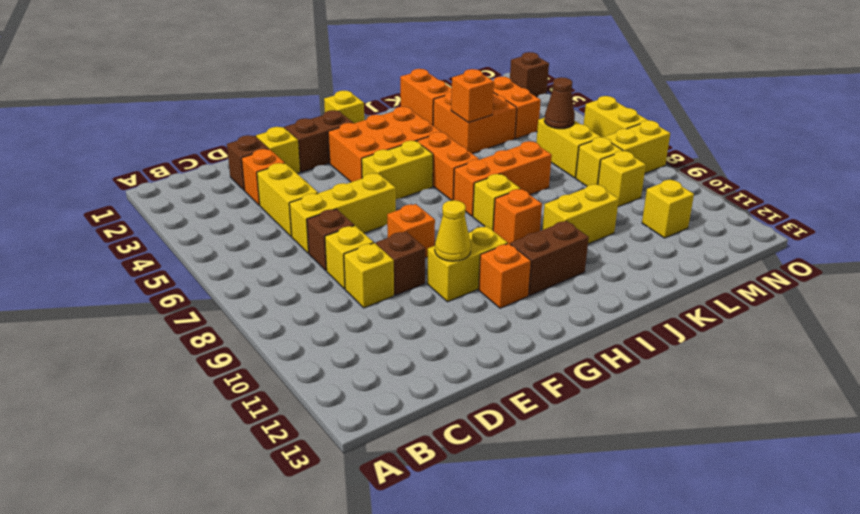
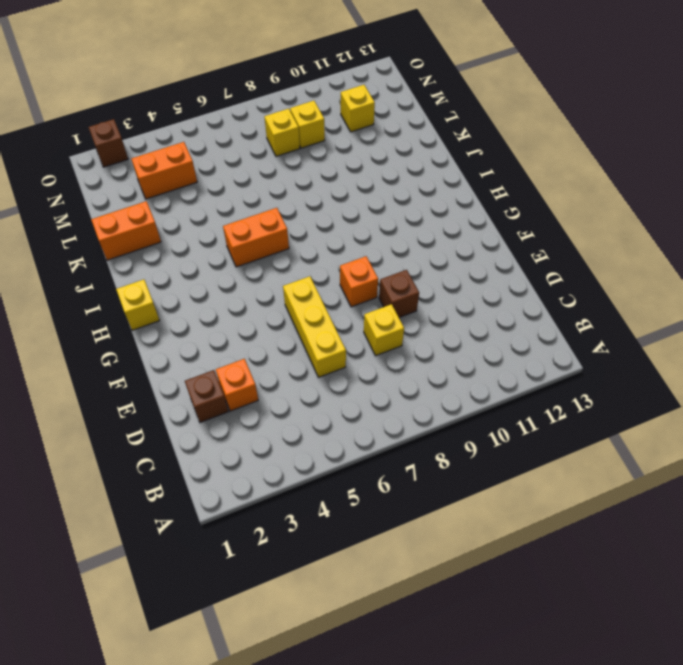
none -> yellow brick D4:D5 level 1
none -> brown brick D7 level 1
none -> yellow brick D9 level 1
none -> yellow brick E2 level 1

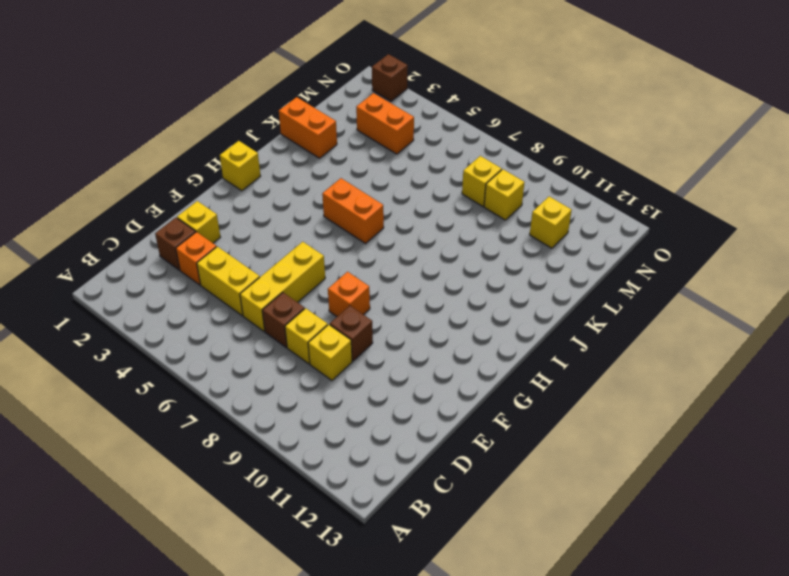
none -> brown brick F2:G2 level 1
none -> yellow brick F10:G10 level 1
none -> orange brick G3:I4 level 1
none -> yellow brick G5:H5 level 1

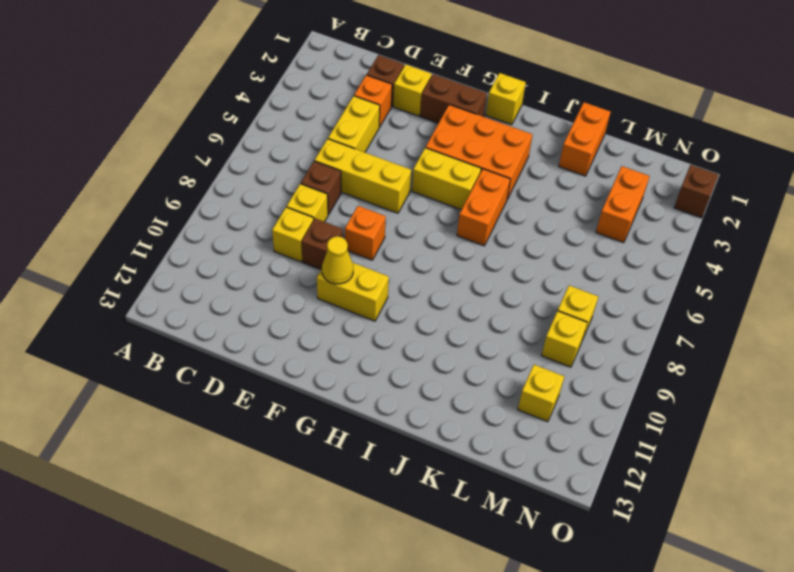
none -> orange brick G11 level 1
none -> brown brick H11:I11 level 1
none -> orange brick I7:K7 level 1
none -> yellow brick I8 level 1

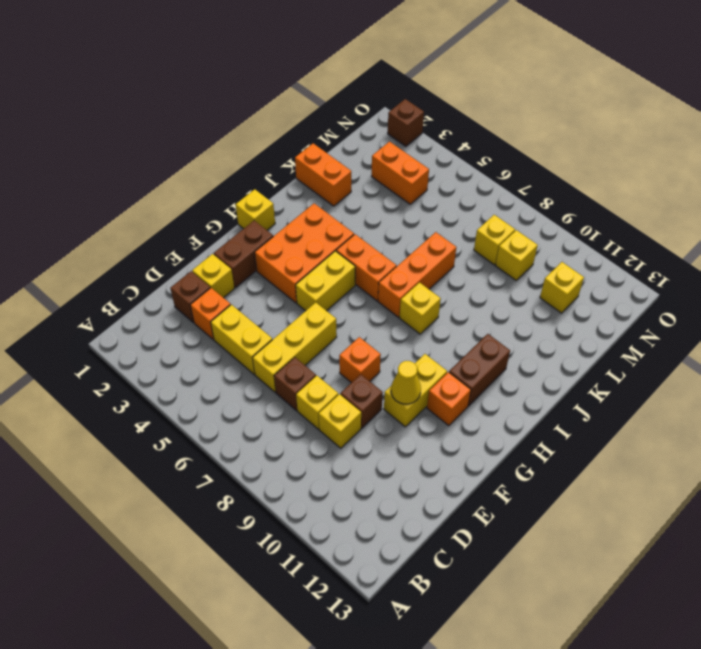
none -> orange brick I9 level 1
none -> yellow brick J10:K10 level 1
none -> orange brick K3:L4 level 1
none -> yellow brick M6:M7 level 1

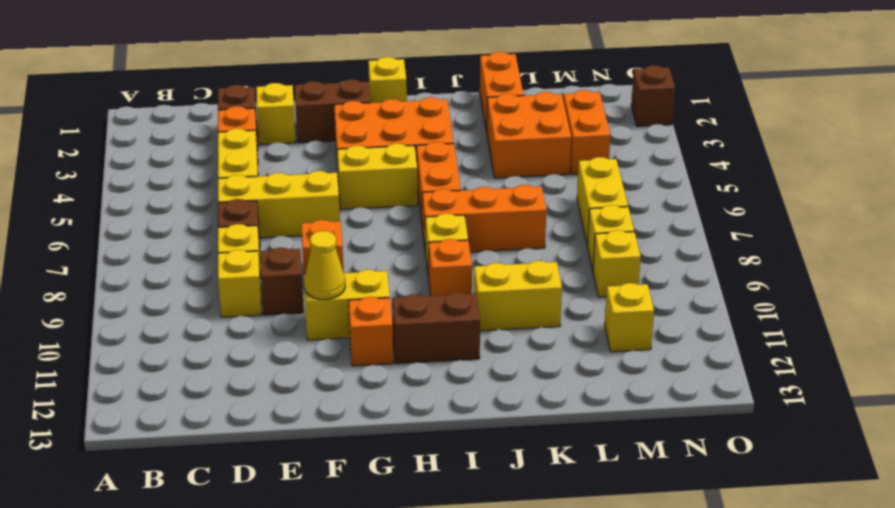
none -> yellow brick N8:O8 level 1
none -> yellow brick O6:O7 level 1
none -> orange brick K4 level 2
none -> brown cone M6 level 2

